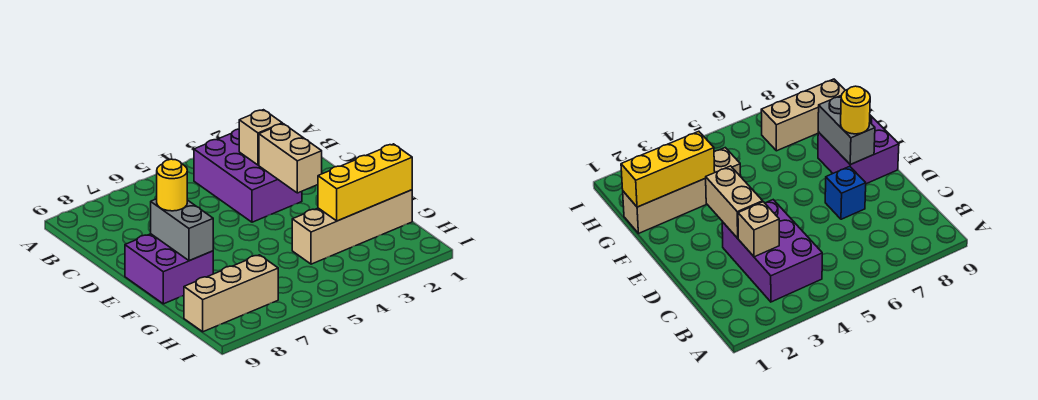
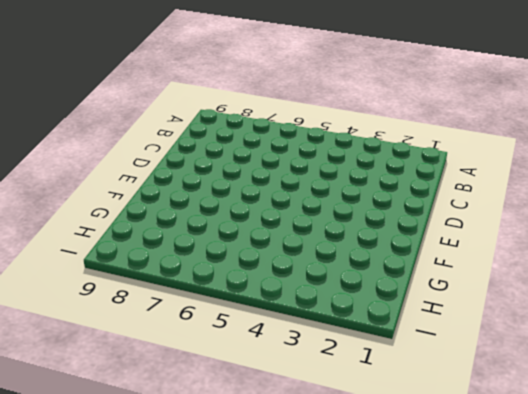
none -> purple brick B3:D4 level 1
none -> blue brick D7 level 1

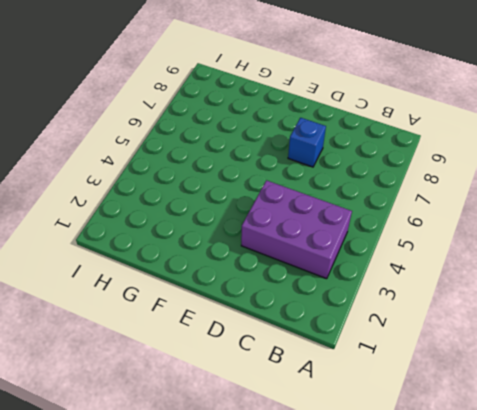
none -> purple brick E8:F9 level 1
none -> tan brick G1:G4 level 1

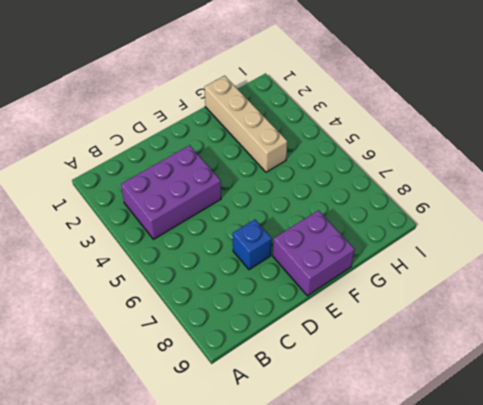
none -> tan brick H7:H9 level 1
none -> tan brick C3 level 2

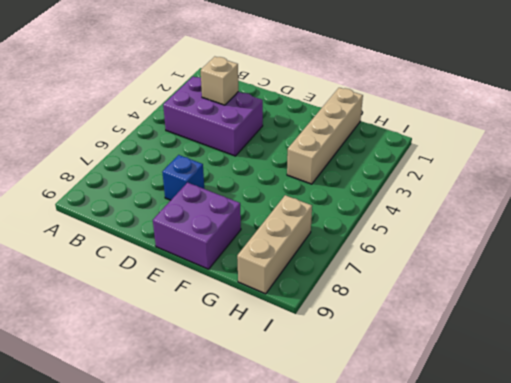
none -> tan brick D3:E3 level 2
none -> grey brick E8:F8 level 2

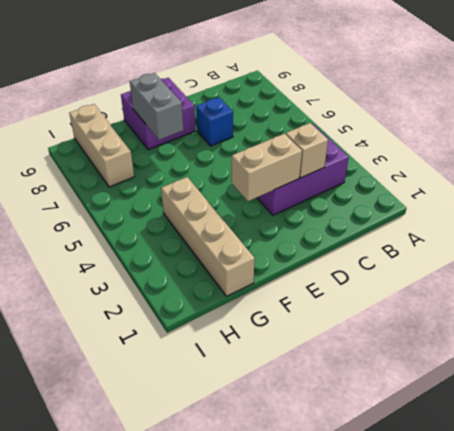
grey brick F7:F8 level 2 -> grey brick E8:F8 level 2
none -> yellow brick G1:G3 level 2
none -> yellow round brick E8 level 3

